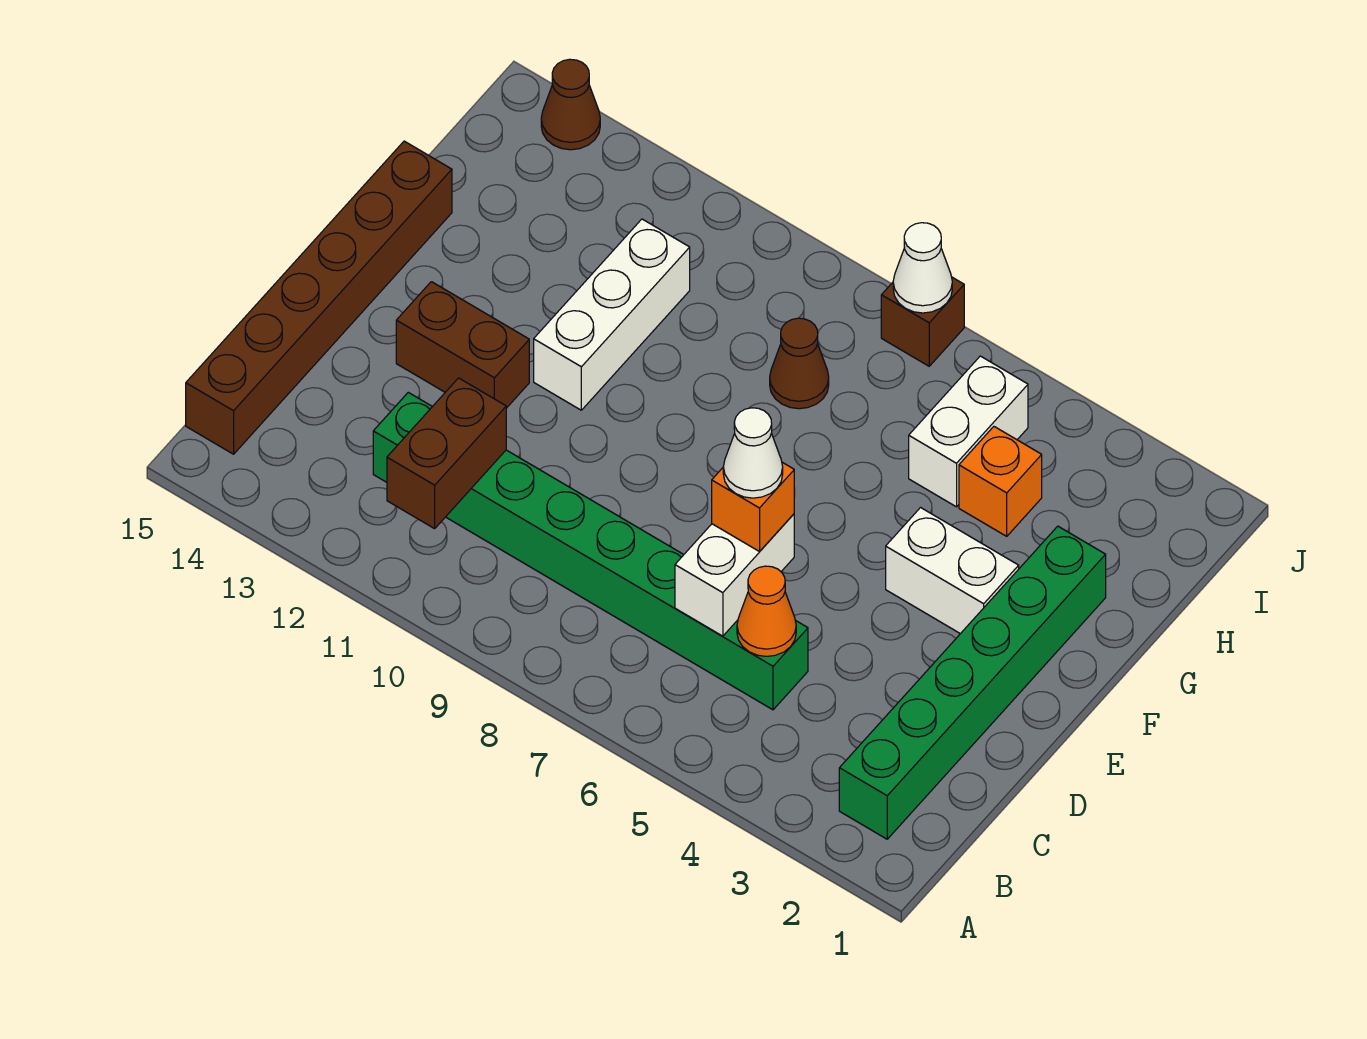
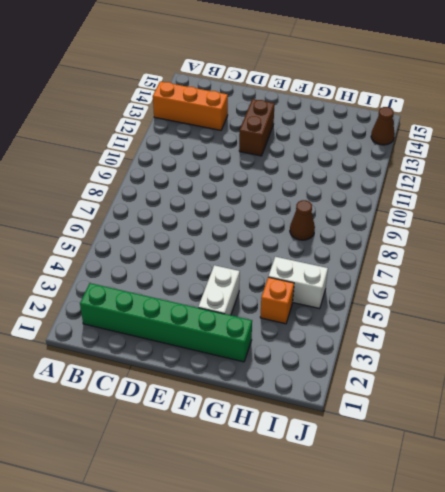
orange brick A13:C13 level 1 -> none
none -> brown brick B15:G15 level 1
none -> green brick C5:C12 level 1
none -> white brick F11:H11 level 1

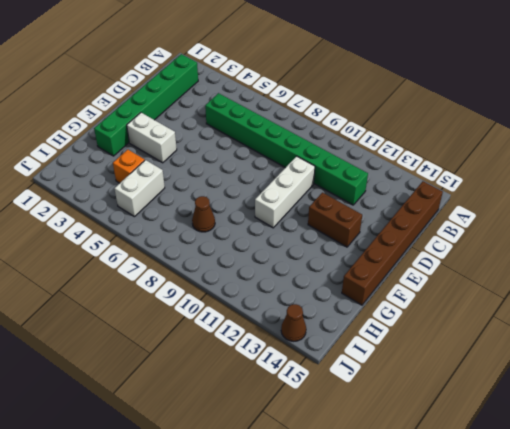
white brick D10:F10 level 1 -> white brick F11:H11 level 1
none -> brown brick J7 level 1
none -> brown brick B11:C11 level 2
none -> orange cone C5 level 2

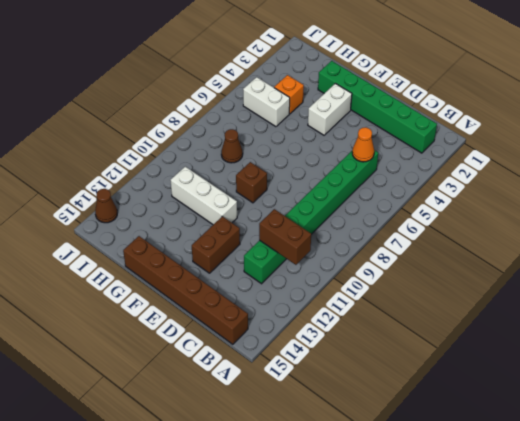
brown brick F9 level 1 -> brown brick J7 level 1
none -> white brick C6:D6 level 2
none -> white cone J7 level 2
none -> orange brick D6 level 3

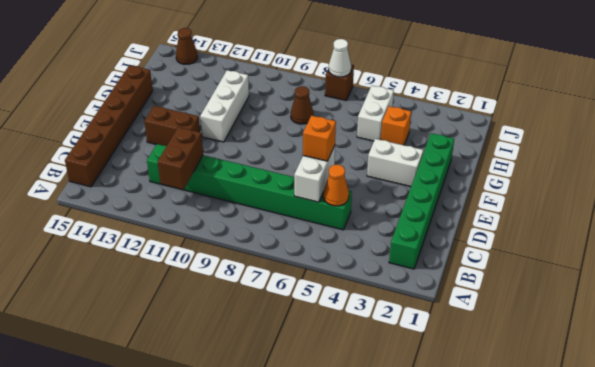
none -> white cone D6 level 4

